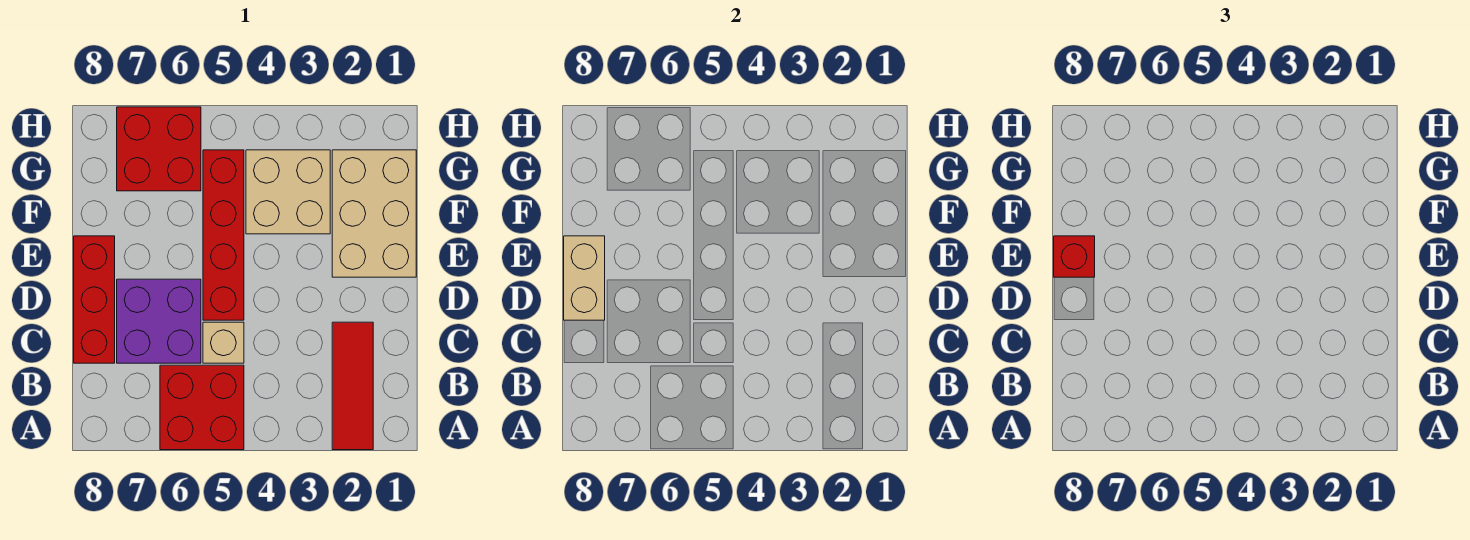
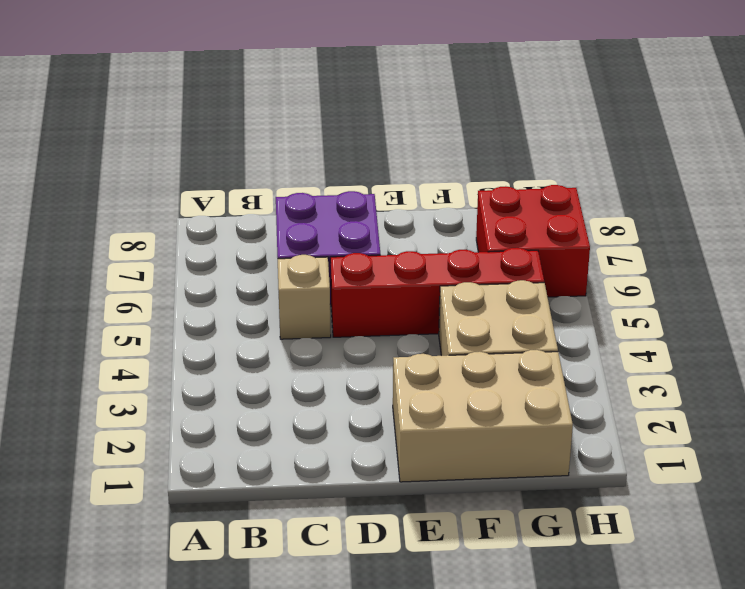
none -> red tile A2:C2 level 1
none -> red brick A5:B6 level 1

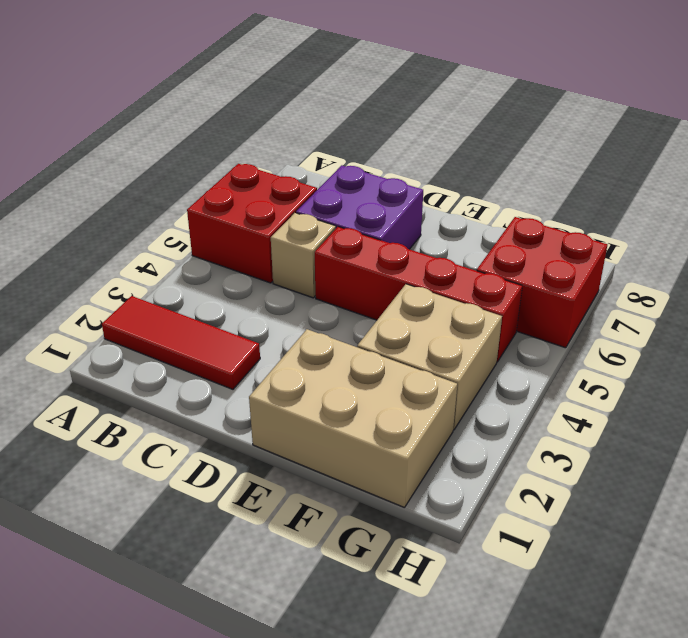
none -> red brick C8:E8 level 1
none -> tan brick D8:E8 level 2

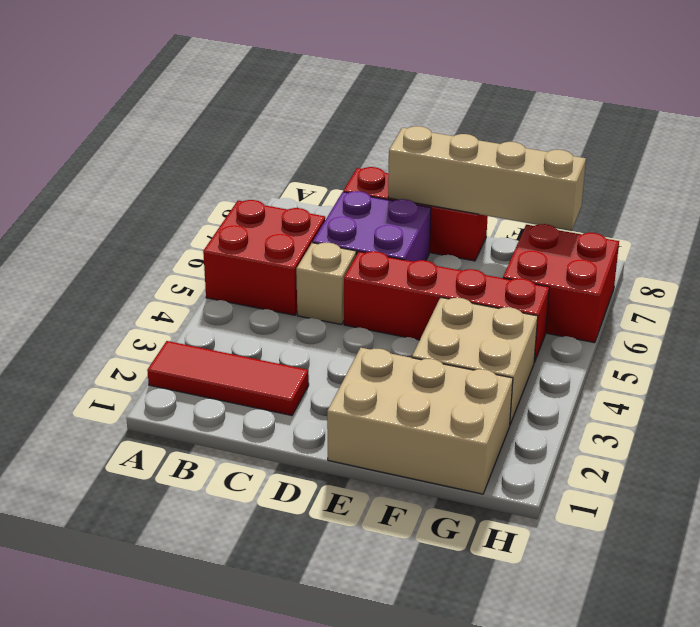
tan brick D8:G8 level 2 -> tan brick D8:E8 level 2
none -> red brick E8 level 3

